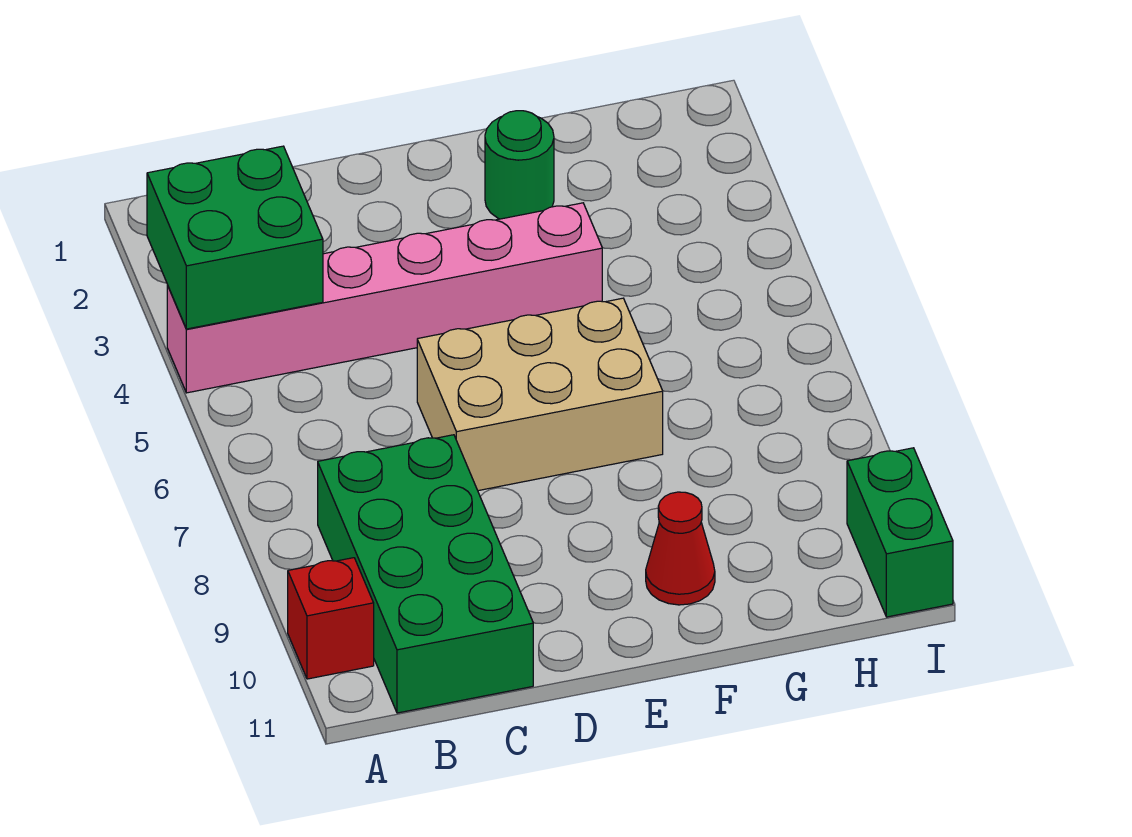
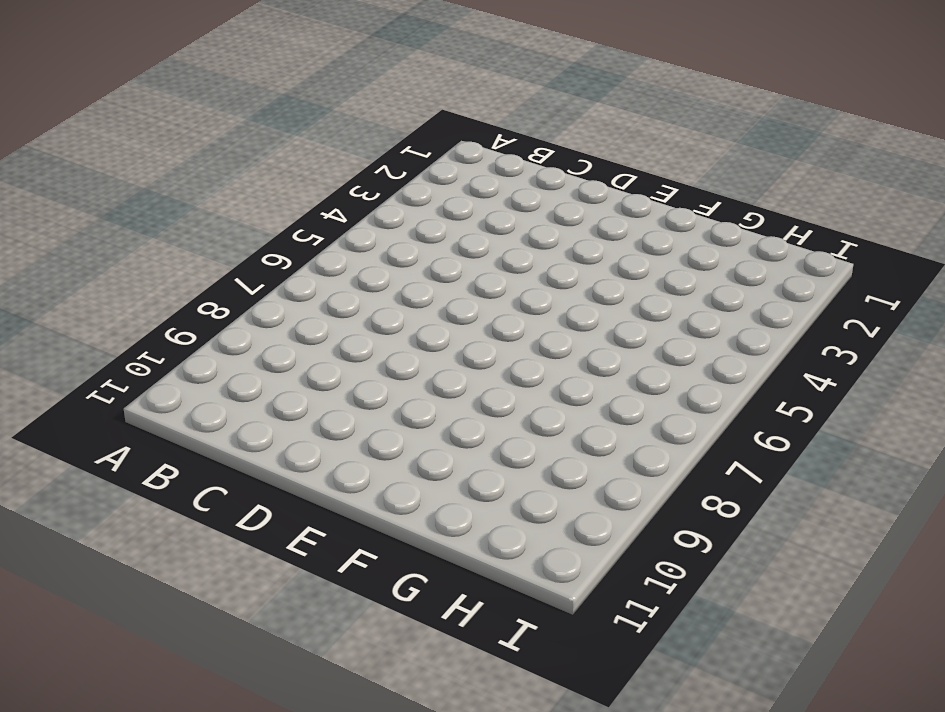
none -> pink brick A4:F4 level 1
none -> red brick A10 level 1

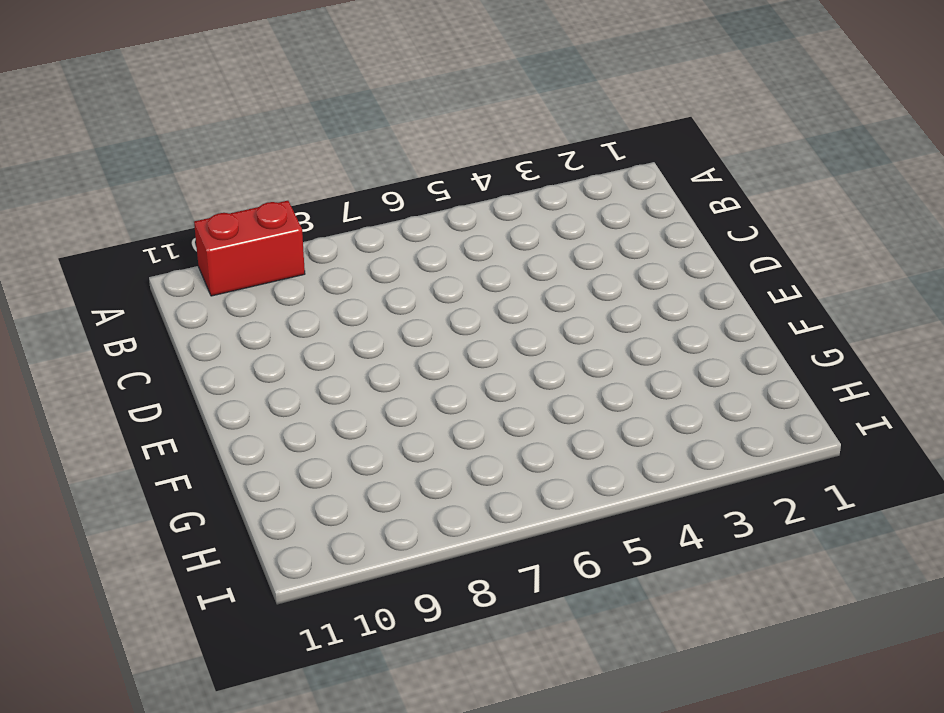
red brick A9:A10 level 1 -> red brick A10 level 1
none -> pink brick A4:F4 level 1
none -> green brick B8:C11 level 1

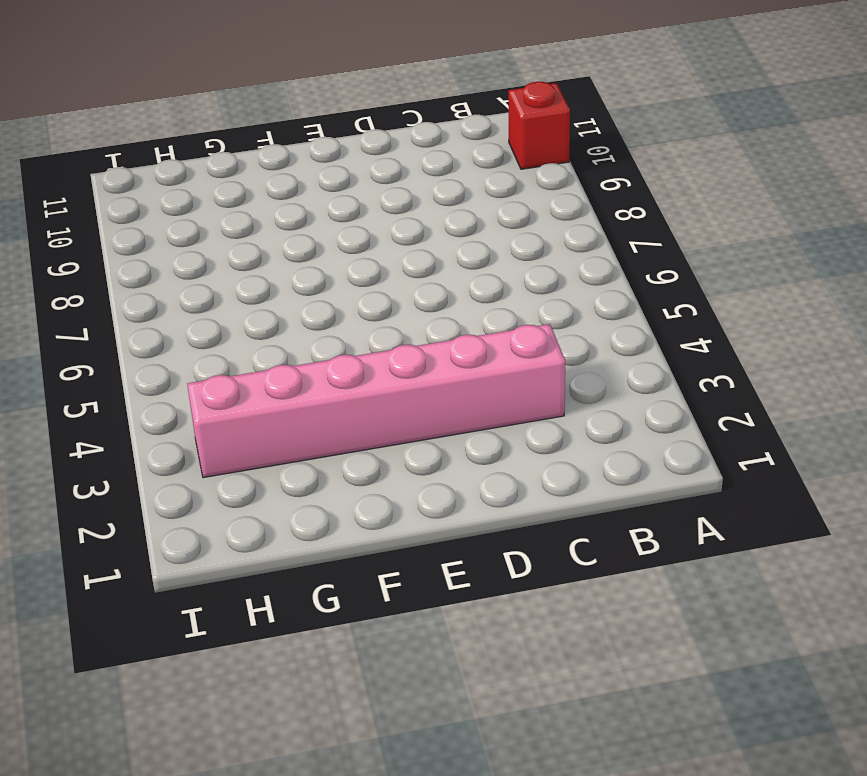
pink brick C3:H3 level 1 -> pink brick A4:F4 level 1
none -> green brick B8:C11 level 1
none -> tan brick D6:F7 level 1

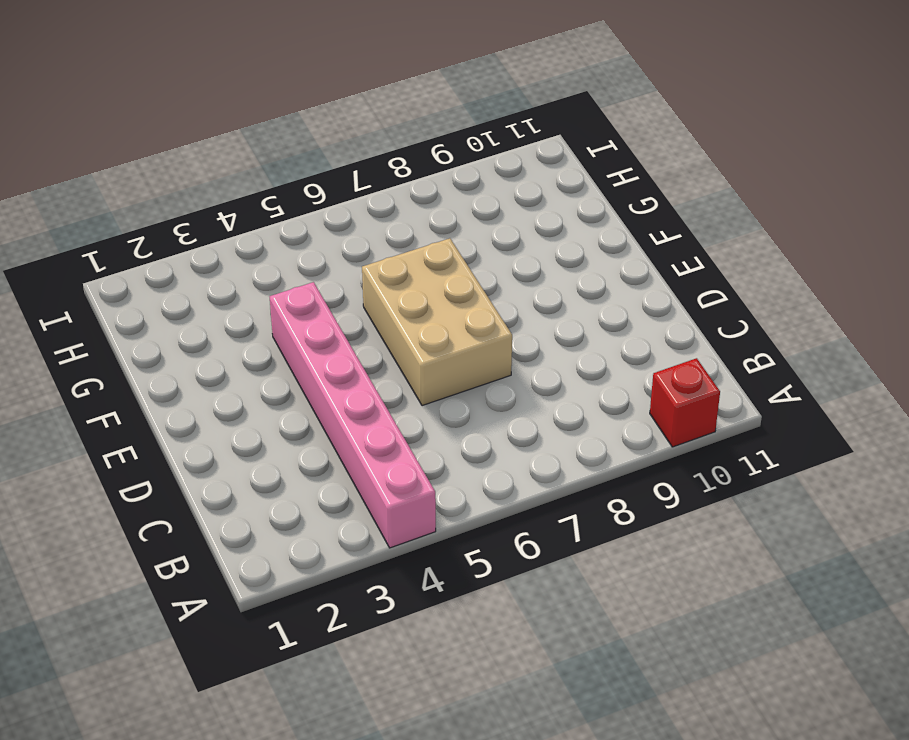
none -> green brick B8:C11 level 1
none -> green round brick F2 level 1

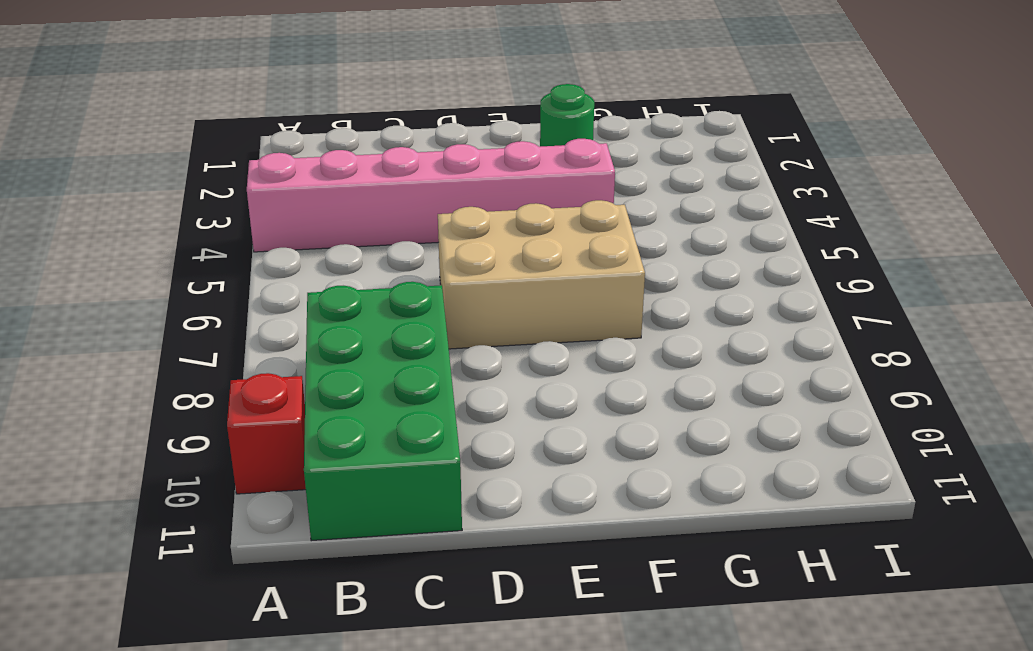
none -> red cone F10 level 1
none -> green brick I10:I11 level 1

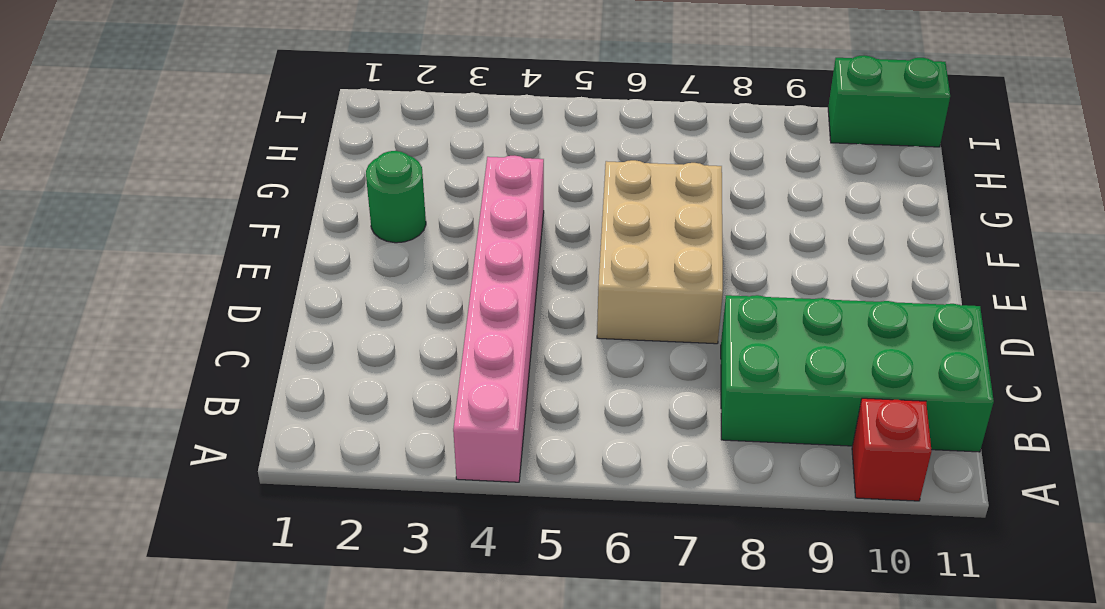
none -> red cone F10 level 1
none -> green brick A3:B4 level 2

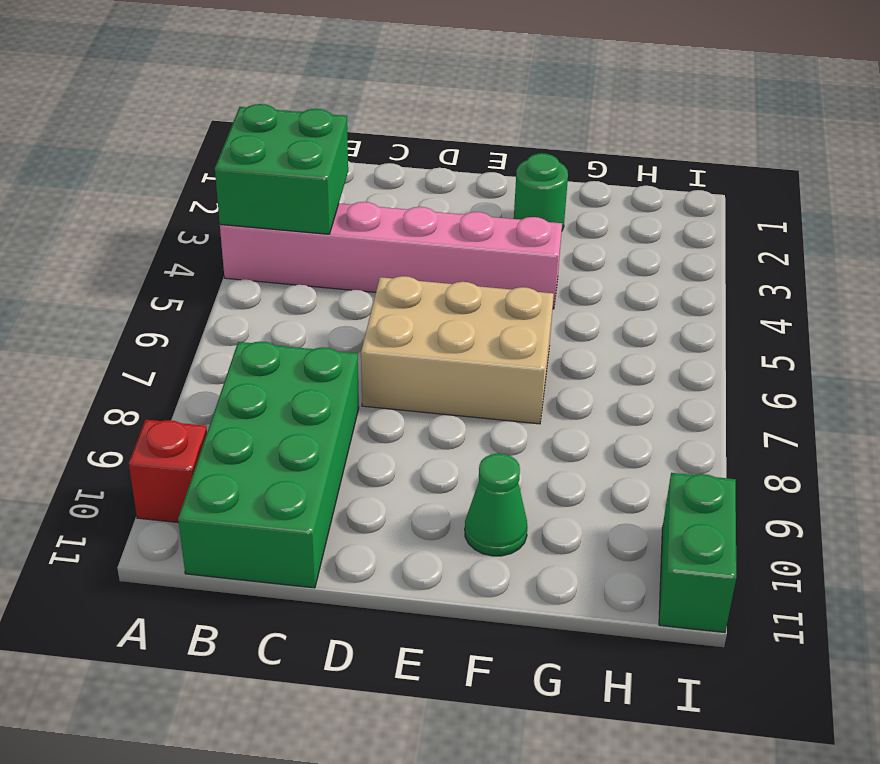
green cone F10 level 1 -> red cone F10 level 1

